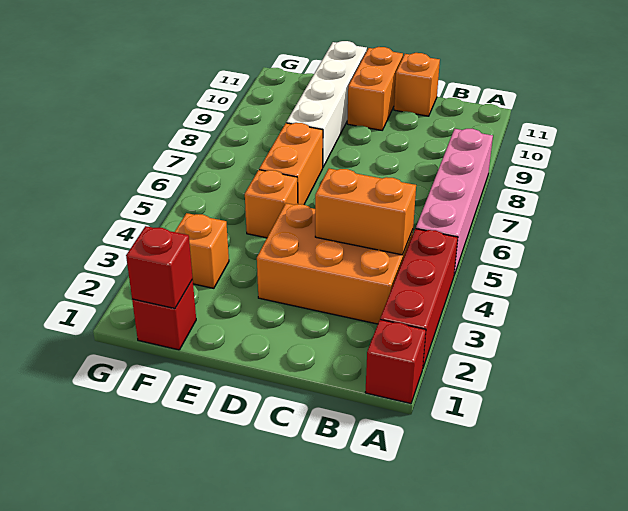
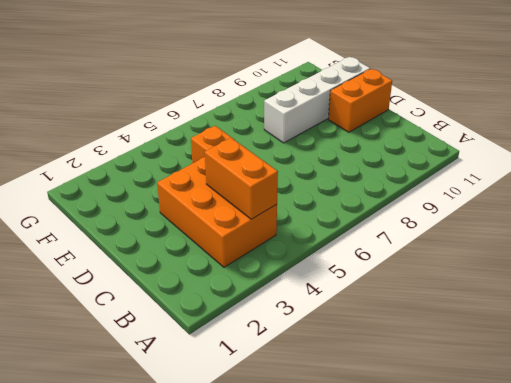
none -> red brick A1 level 1
none -> red brick A2:A4 level 1
none -> pink brick A5:A8 level 1

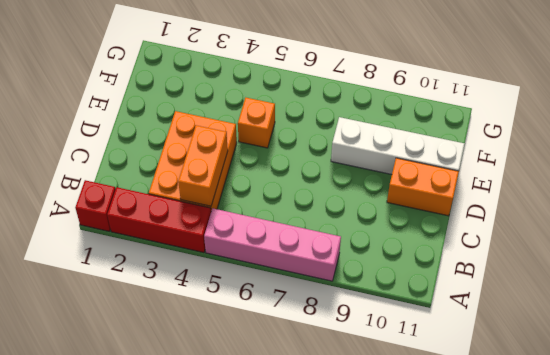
none -> orange brick C11 level 1
none -> orange brick E6:E7 level 1
none -> red brick F1 level 1

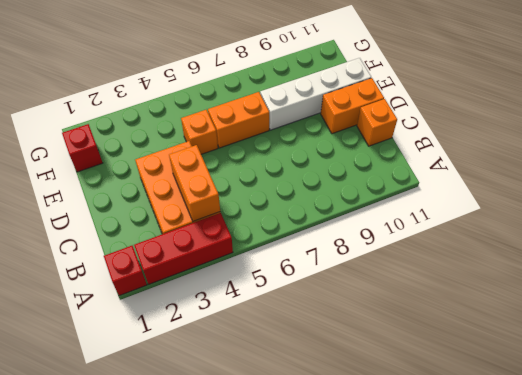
none -> pink brick A5:A8 level 1
none -> orange brick F3 level 1
none -> red brick F1 level 2

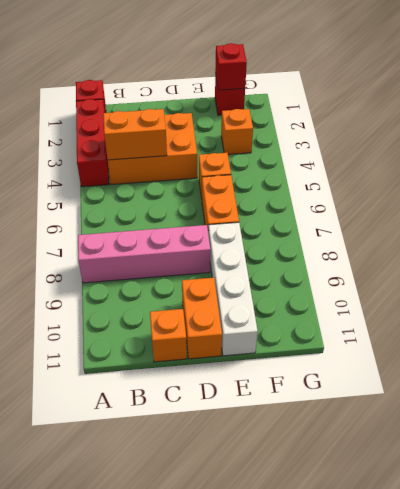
pink brick A8:D8 level 1 -> pink brick A5:A8 level 1

